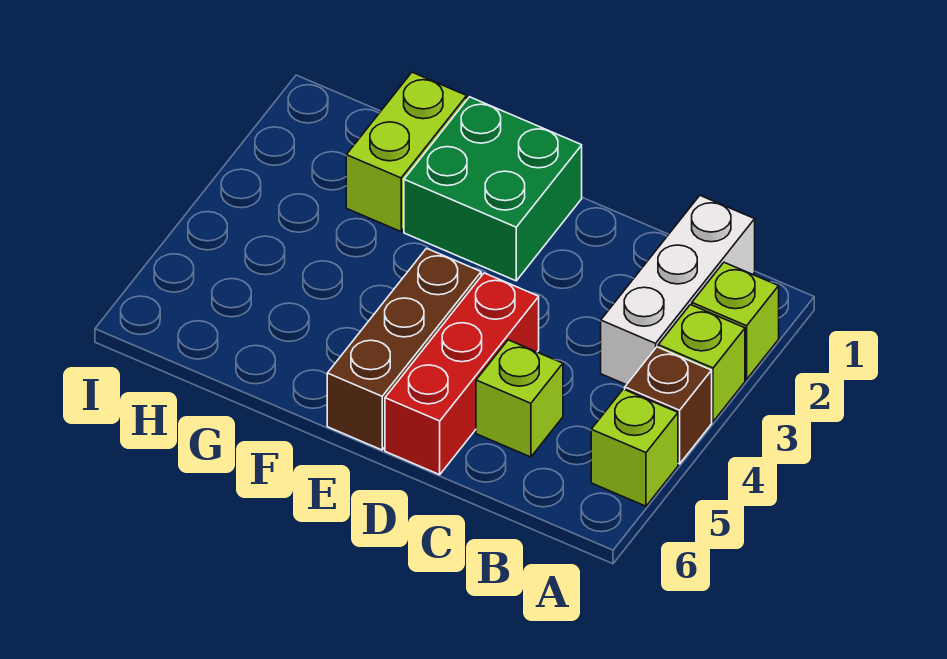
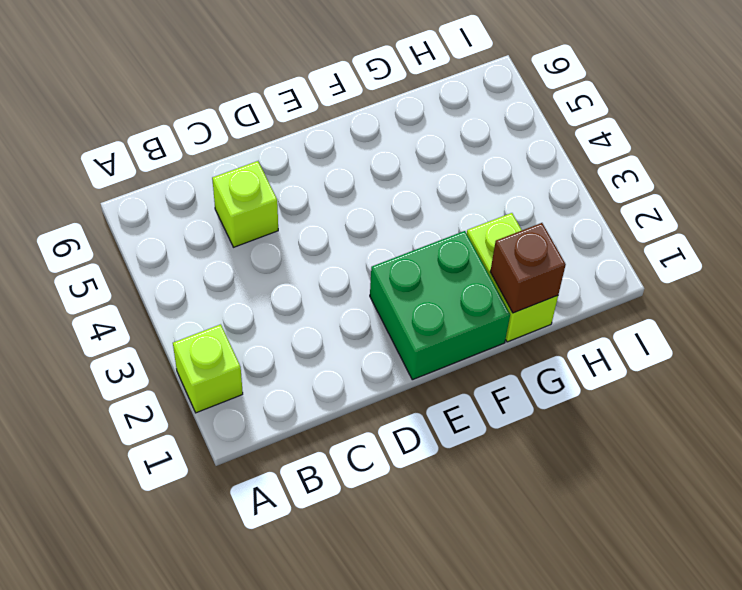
brown brick G1 level 2 -> brown brick A4 level 1
none -> lime brick A3 level 1
none -> lime brick A5 level 1

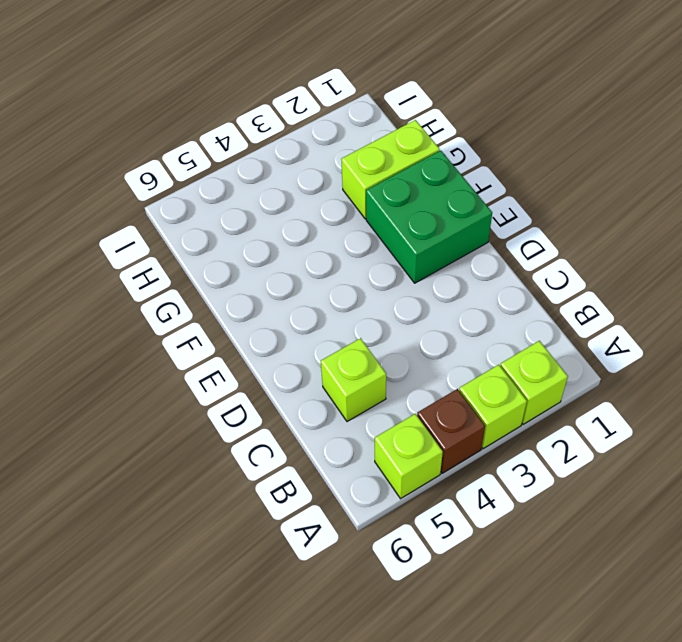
none -> white brick B1:B3 level 1
none -> red brick D4:D6 level 1

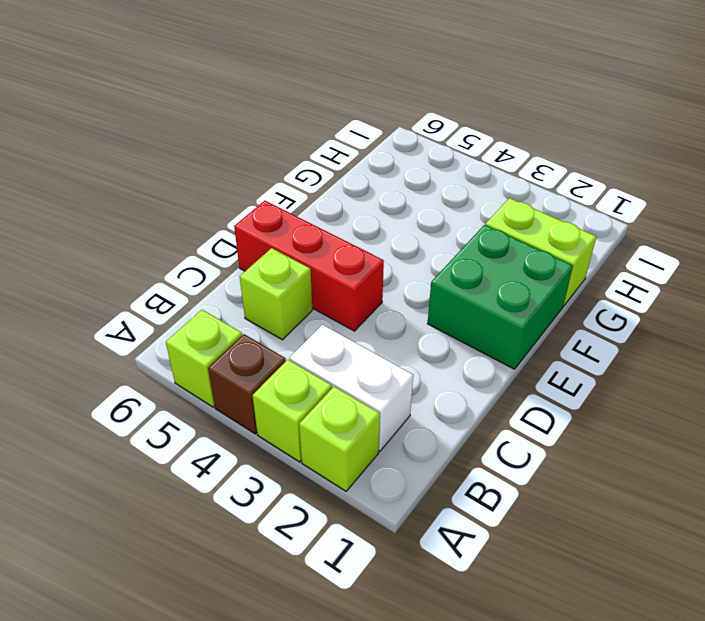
white brick B2:B3 level 1 -> white brick B1:B3 level 1
none -> brown brick E4:E6 level 1

